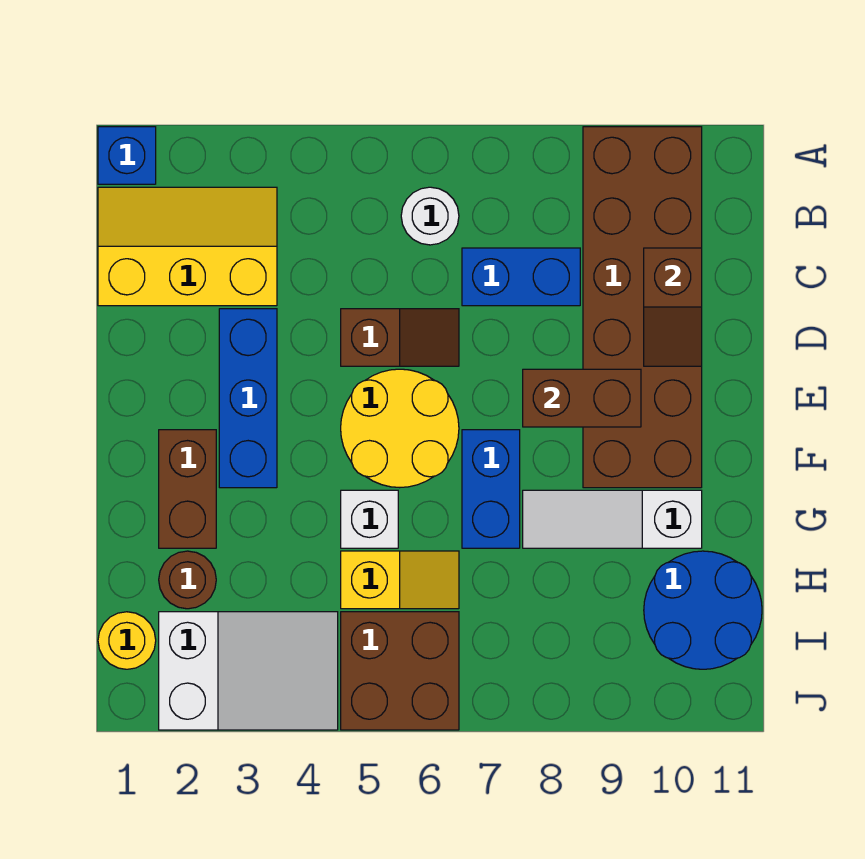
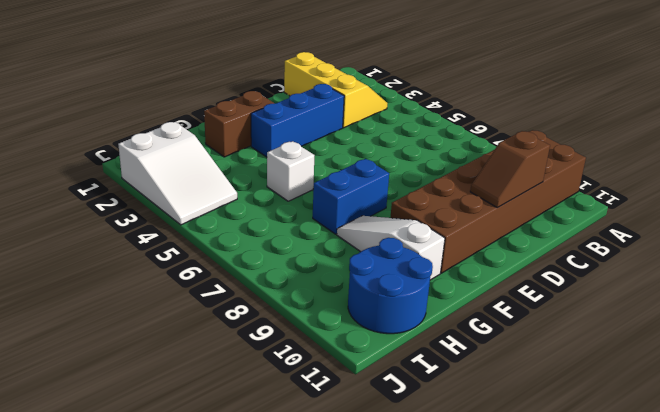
none -> blue brick A1 level 1
none -> white round brick B6 level 1
none -> blue brick C7:C8 level 1

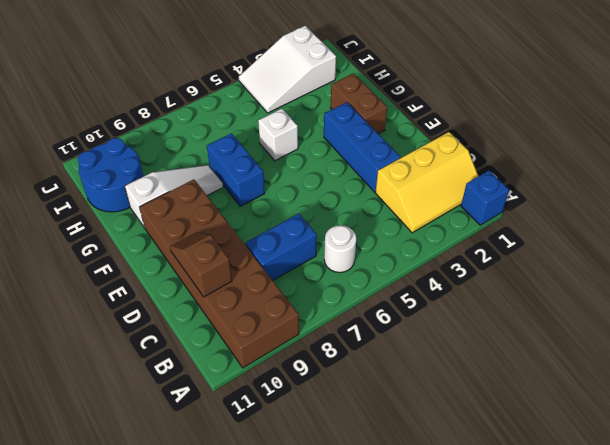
none -> brown slope D5:D6 level 1 top 5
none -> yellow round brick E5:F6 level 1
none -> brown round brick H2 level 1

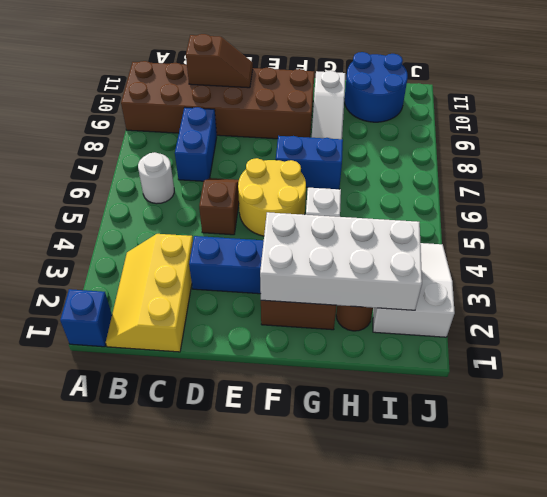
white brick F2:I3 level 2 -> none
none -> yellow slope H5:H6 level 1 top 5
none -> yellow round brick I1 level 1
none -> brown brick I5:J6 level 1

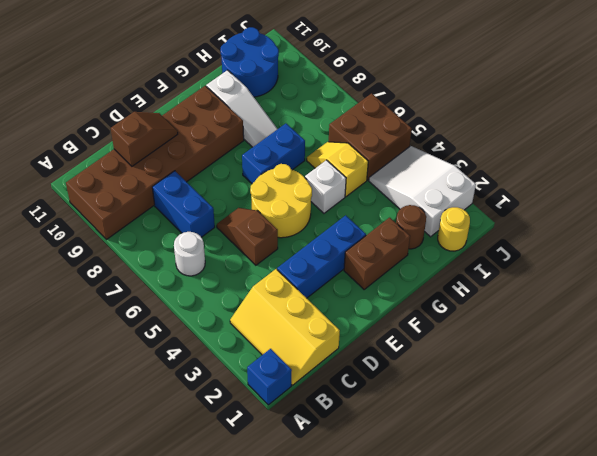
none -> brown brick E8:E9 level 2

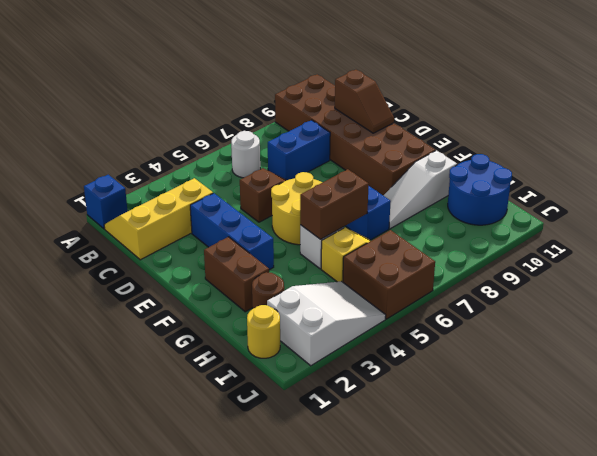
brown brick G5:G6 level 2 -> brown brick E8:E9 level 2

